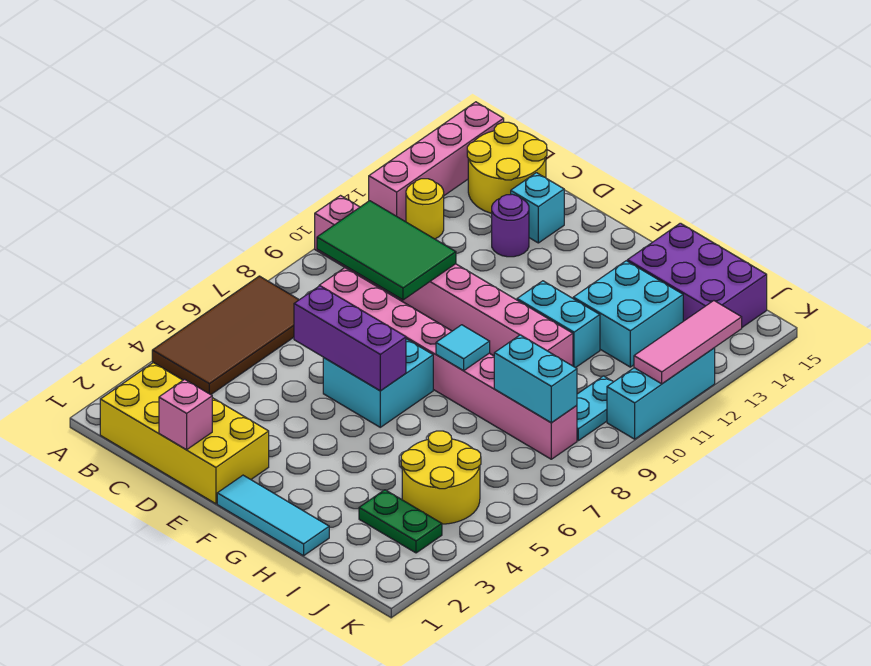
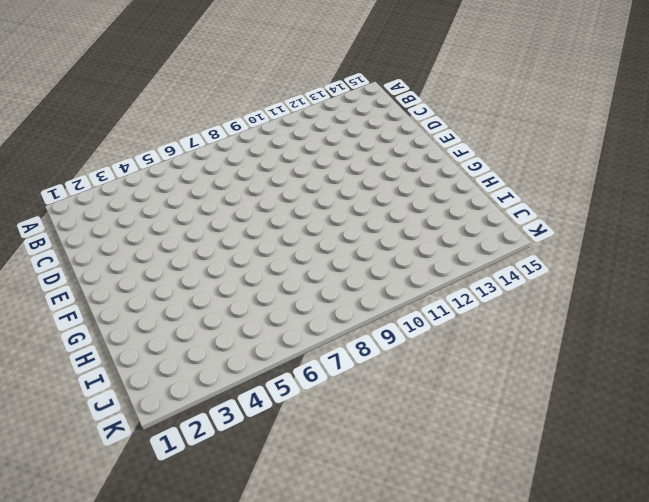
none -> brown tile A4:B7 level 1
none -> pink brick A10:H10 level 1
none -> pink brick A12:A15 level 1

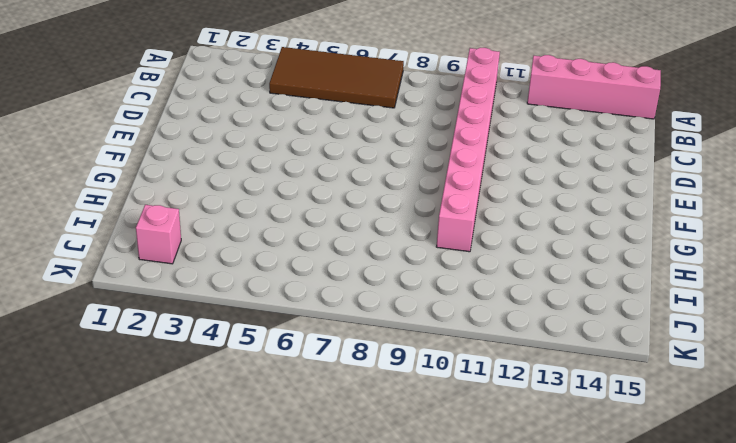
pink brick J2 level 1 -> pink brick D1 level 2
none -> yellow brick B1:E2 level 1
none -> yellow round brick B12 level 1
none -> yellow round brick B14:C15 level 1

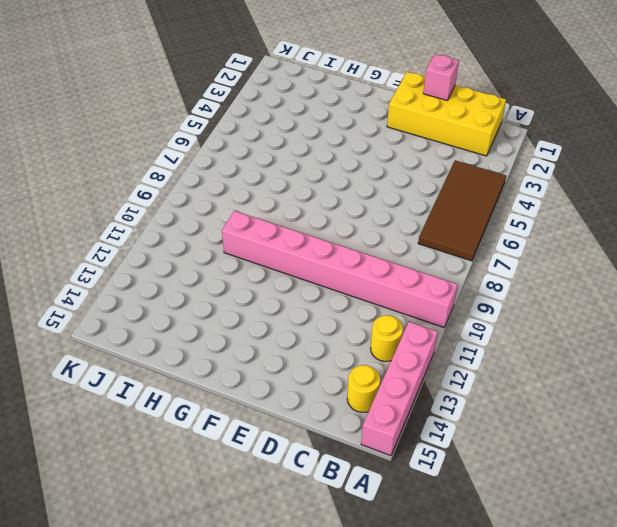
yellow round brick B14 level 1 -> yellow round brick B14:C15 level 1
none -> pink brick C8:J8 level 1
none -> purple round brick D13 level 1
none -> cyan brick D14 level 1

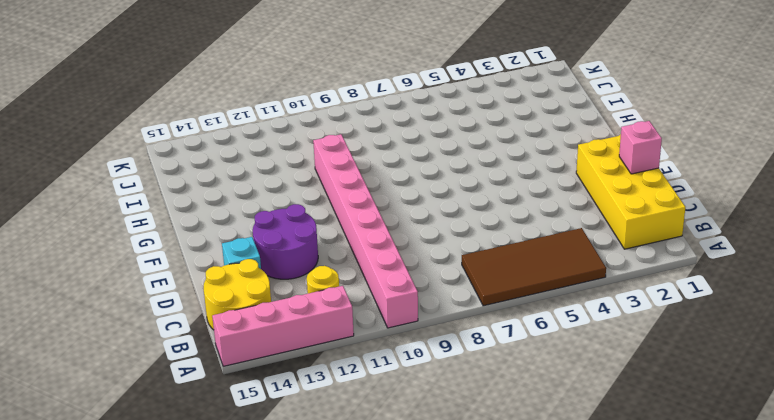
purple round brick D12:E13 level 1 -> purple round brick D13 level 1
none -> pink brick C8:J8 level 1
none -> cyan brick E6:F7 level 1
none -> cyan tile F1:H1 level 1

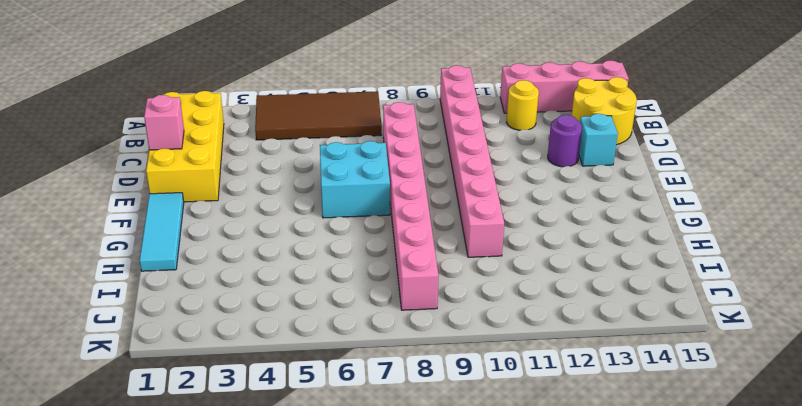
none -> cyan brick G11:H11 level 1
none -> cyan brick H12:I13 level 1
none -> purple brick H14:J15 level 1

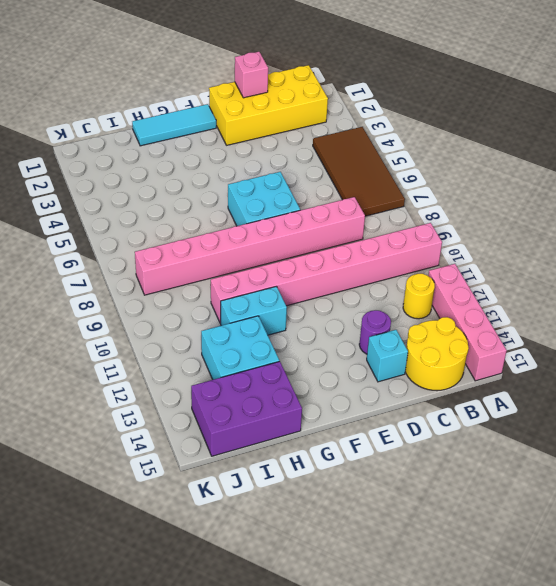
none -> green plate I3:J3 level 1
none -> yellow round brick I4:J5 level 1
none -> cyan plate J9:J10 level 1

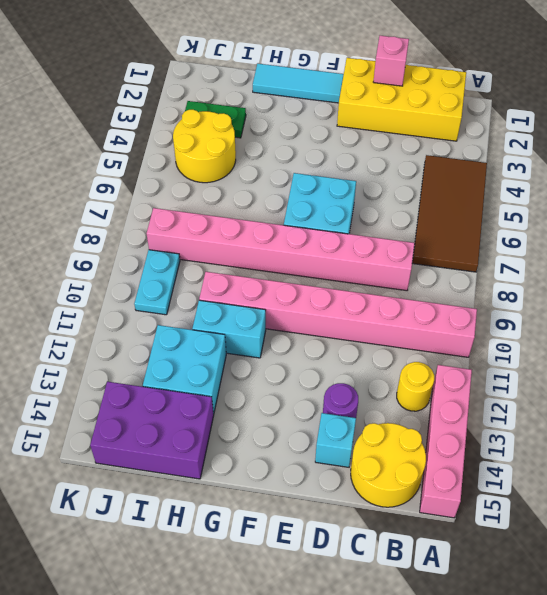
none -> cyan brick K10:K12 level 1
none -> green tile B9:D10 level 2
none -> purple brick D6:F6 level 2

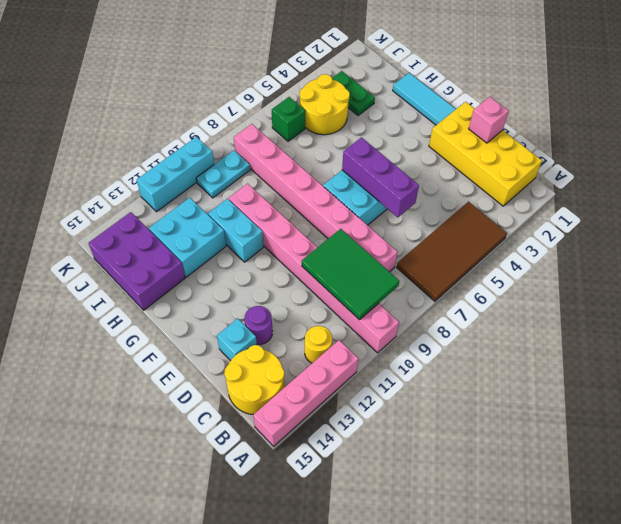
green brick J6 level 1 -> none
none -> cyan tile G8 level 2
none -> cyan brick I8:J8 level 2
none -> pink tile K11:K13 level 2

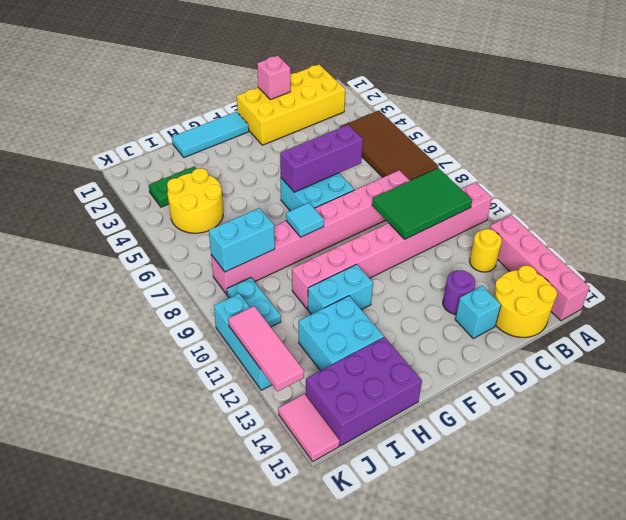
pink tile K14:K15 level 1 -> none

